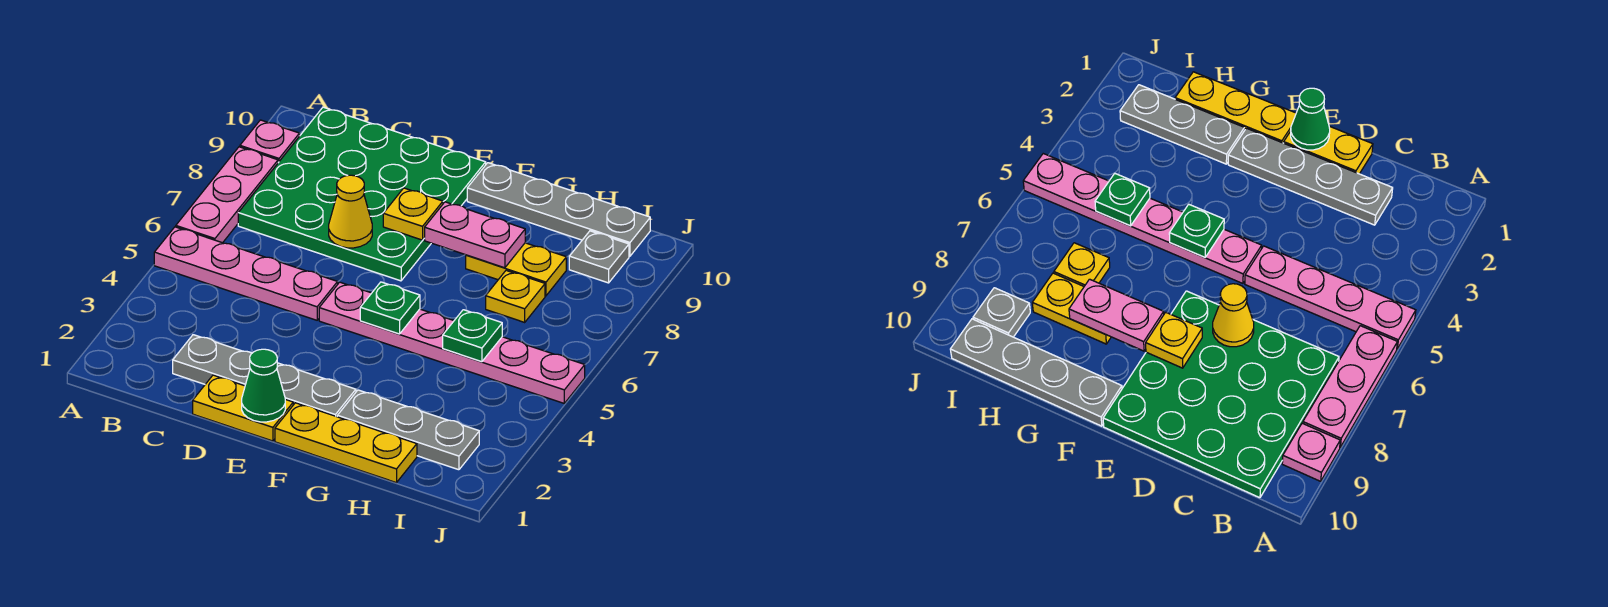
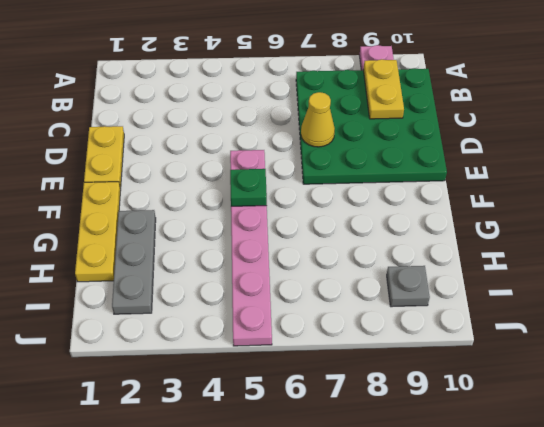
yellow plate B9:C9 level 2 -> yellow plate G8:H8 level 1
none -> pink plate A5:D5 level 1
none -> pink plate A6:A8 level 1
none -> grey plate C2:F2 level 1

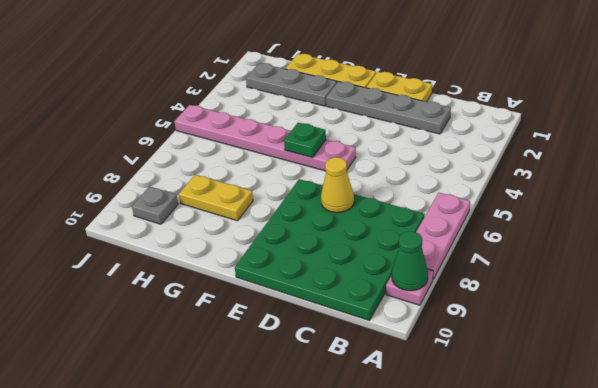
green cone A9 level 2 -> green cone E1 level 2
none -> pink plate A5:D5 level 1
none -> grey plate F10:I10 level 1
none -> yellow plate H7 level 1

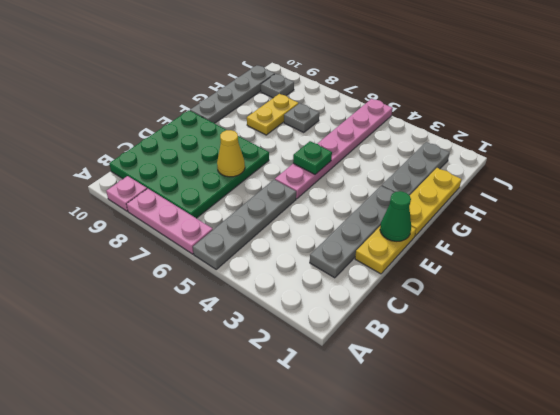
grey plate A5:D5 level 1 -> pink plate A5:D5 level 1
grey plate H7 level 1 -> yellow plate H7 level 1
none -> yellow plate E8 level 2
none -> pink plate F8:G8 level 2
none -> green plate H5 level 2

